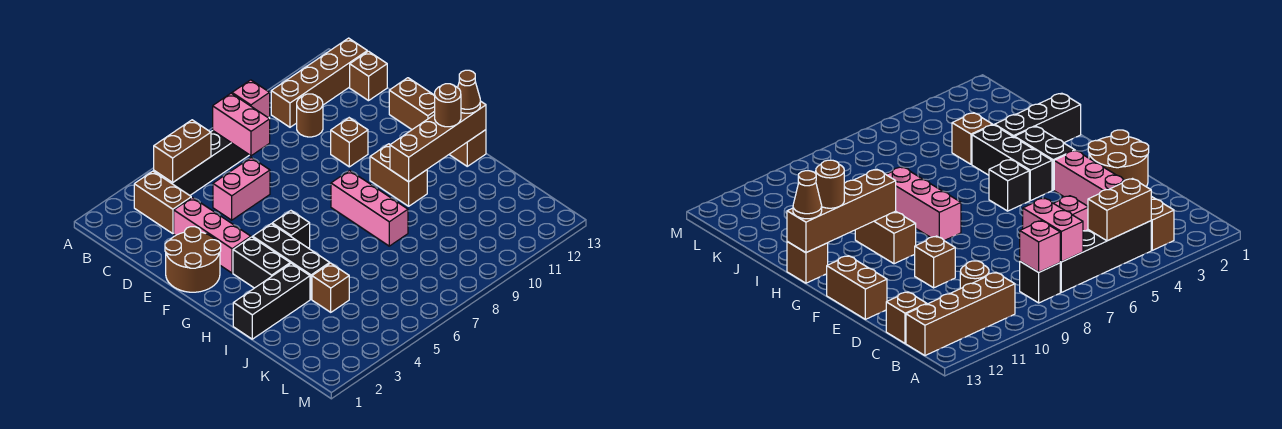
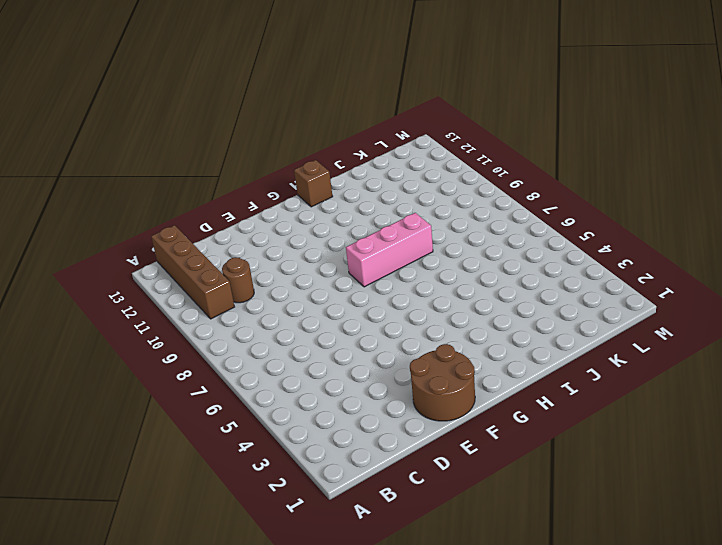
none -> brown brick B3:C3 level 1
none -> black brick B4:B7 level 1
none -> black brick B8 level 1

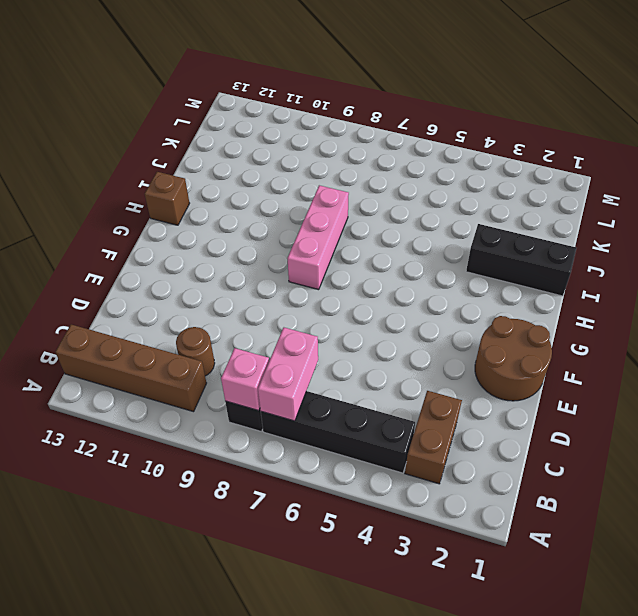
none -> brown brick C13 level 1
none -> pink brick D3:F3 level 1
none -> pink brick D5:D6 level 1

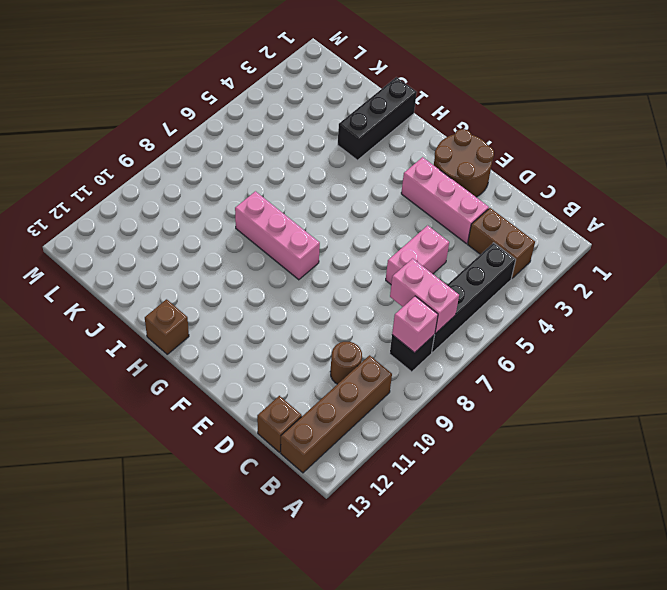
none -> brown brick E10 level 1
none -> brown brick E13:F13 level 1
none -> black brick G3:H3 level 1

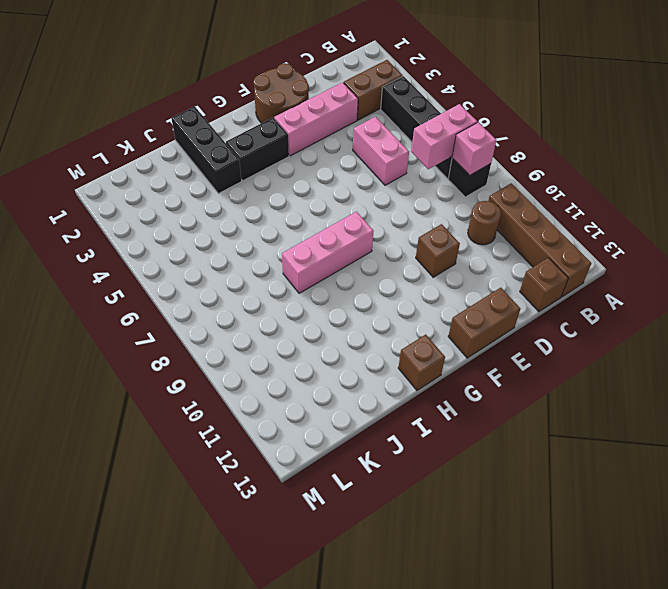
none -> black brick G4:I4 level 1
none -> black brick G5 level 1
none -> brown brick G10:H10 level 1

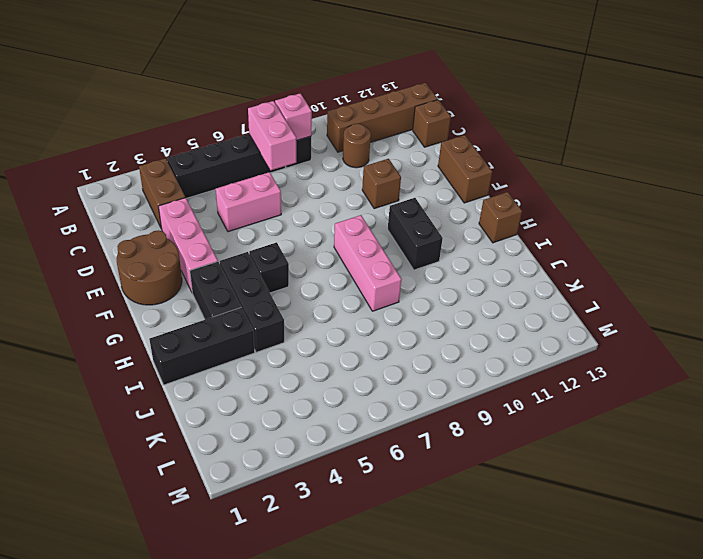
black brick G10:H10 level 1 -> brown brick G10:H10 level 1
none -> brown brick J4 level 1
none -> brown brick B4:B5 level 2
none -> brown brick H10:H13 level 2

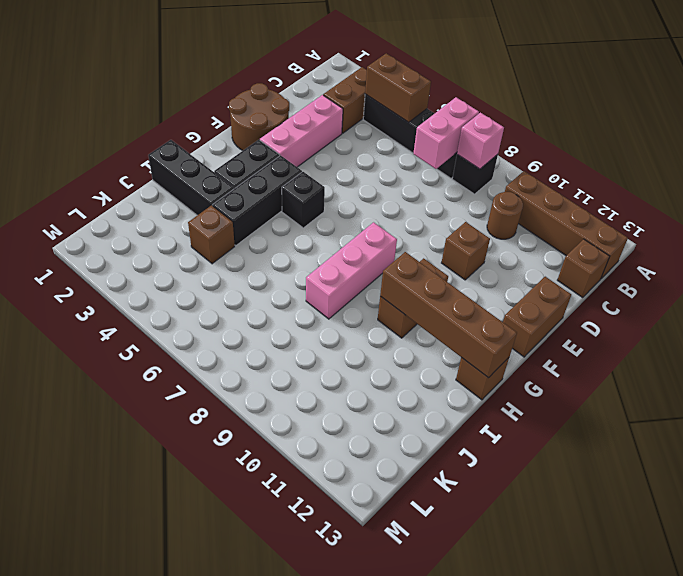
none -> pink brick D5:D6 level 1
none -> brown round brick H12 level 3
none -> brown cone H13 level 3

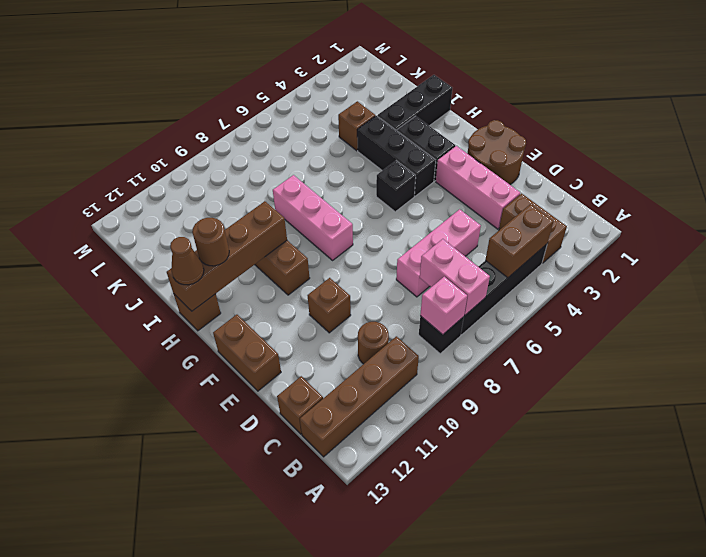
pink brick D5:D7 level 1 -> pink brick D5:D6 level 1

